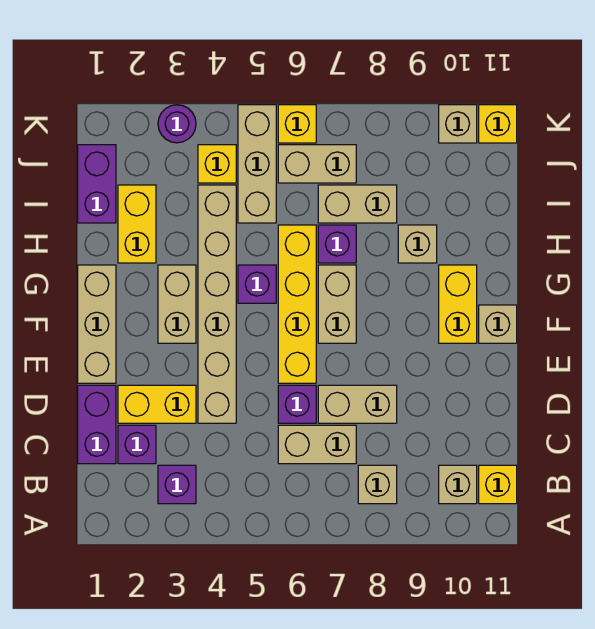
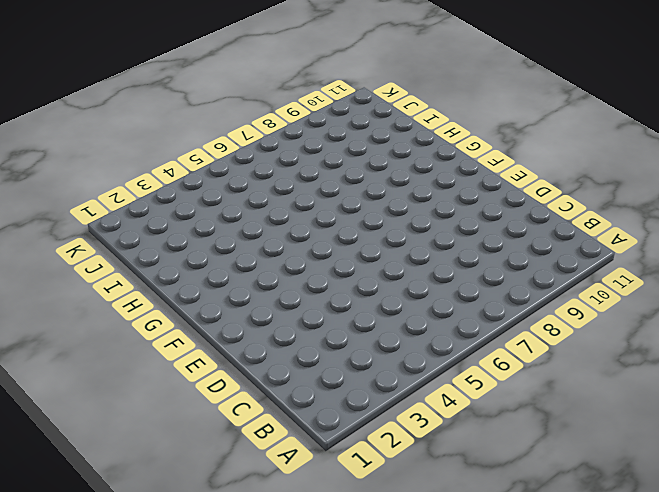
none -> purple brick B3 level 1
none -> tan brick B8 level 1
none -> tan brick B10 level 1
none -> yellow brick B11 level 1

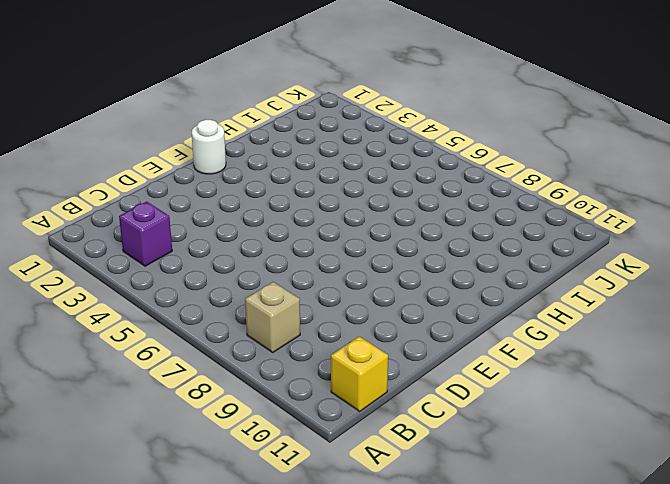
white round brick F1 level 1 -> tan brick E1:G1 level 1
none -> tan brick B10 level 1
none -> purple brick C1:D1 level 1
none -> purple brick C2 level 1
none -> tan brick C6:C7 level 1

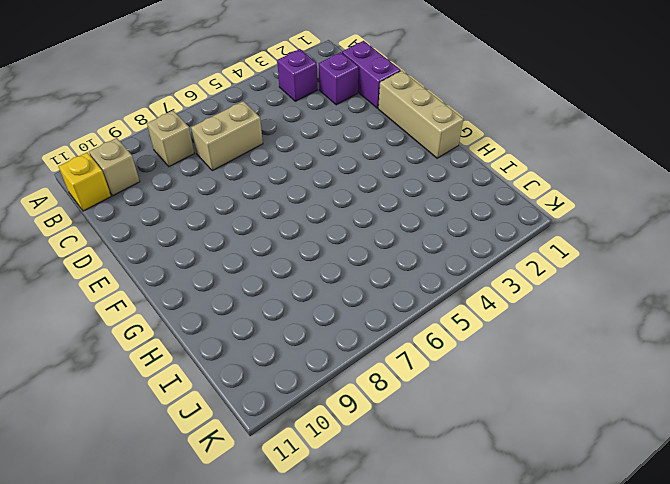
none -> yellow brick D2:D3 level 1
none -> tan brick D4:I4 level 1
none -> purple brick D6 level 1
none -> tan brick D7:D8 level 1

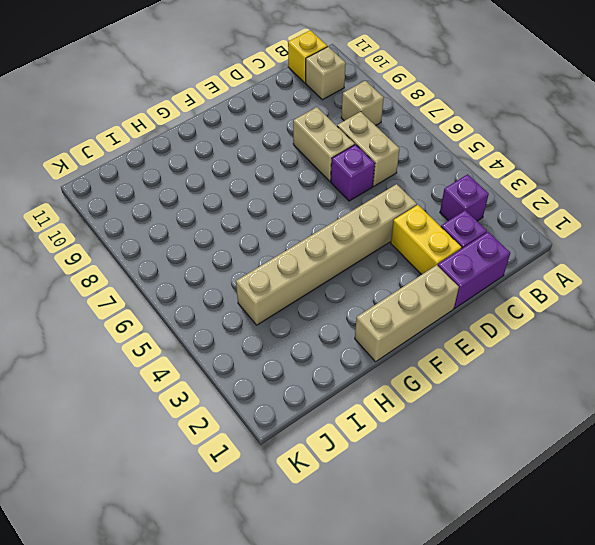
none -> yellow brick E6:H6 level 1
none -> tan brick F3:G3 level 1
none -> tan brick F7:G7 level 1
none -> yellow brick F10:G10 level 1

